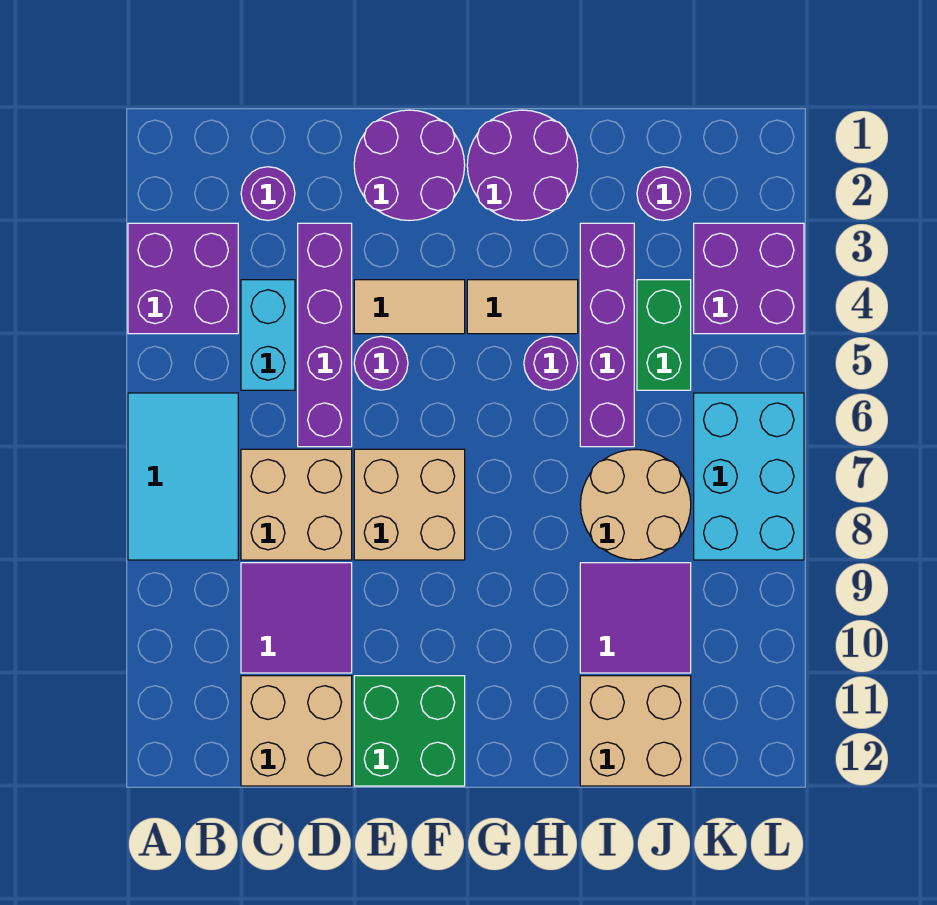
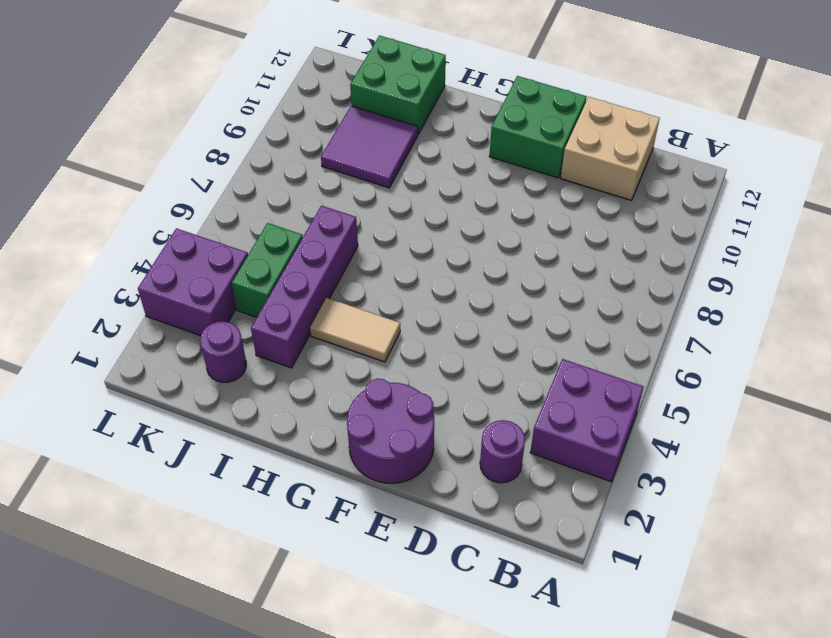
green brick I11:J12 level 1 -> tan brick I11:J12 level 1
none -> cyan tile A6:B8 level 1
none -> cyan brick C4:C5 level 1
none -> tan brick C7:D8 level 1

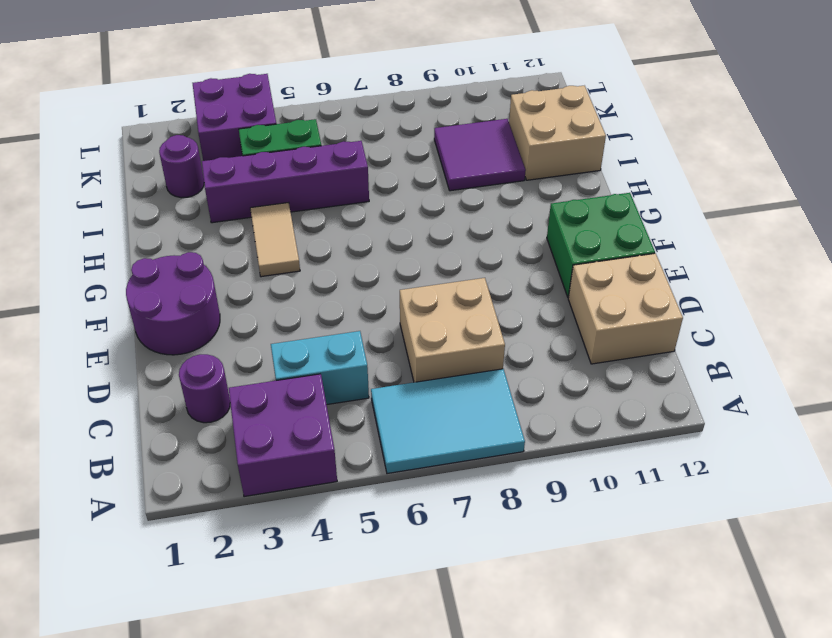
none -> purple tile C9:D10 level 1
none -> purple brick D3:D6 level 1
none -> tan tile E4:F4 level 1

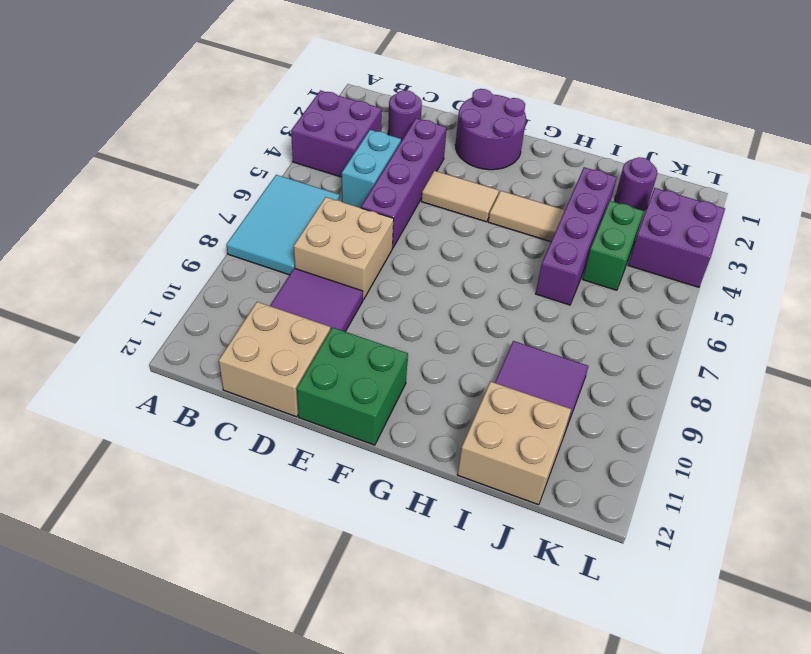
none -> purple round brick E5 level 1
none -> tan brick E7:F8 level 1
none -> purple round brick G1:H2 level 1

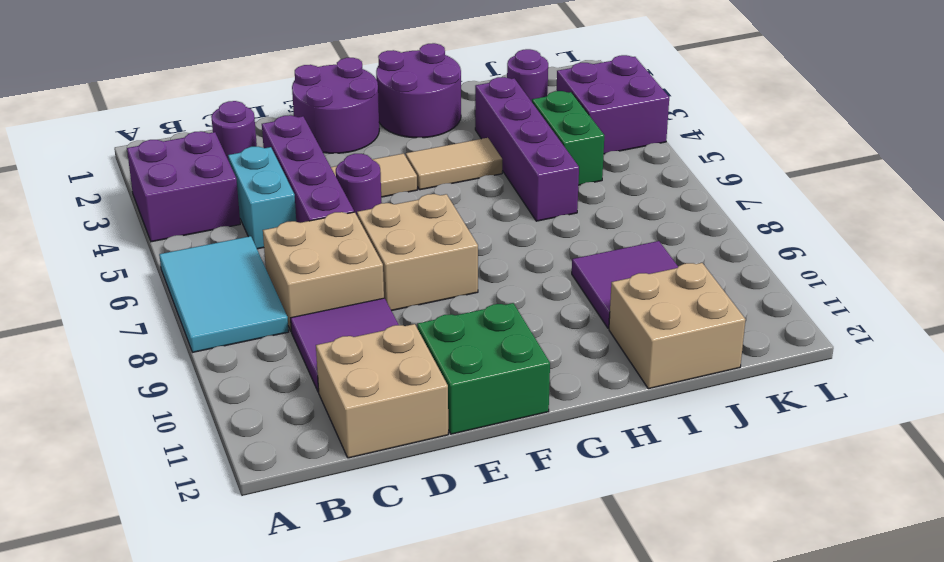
none -> purple round brick H5 level 1
none -> tan round brick I7:J8 level 1
none -> cyan brick K6:L8 level 1

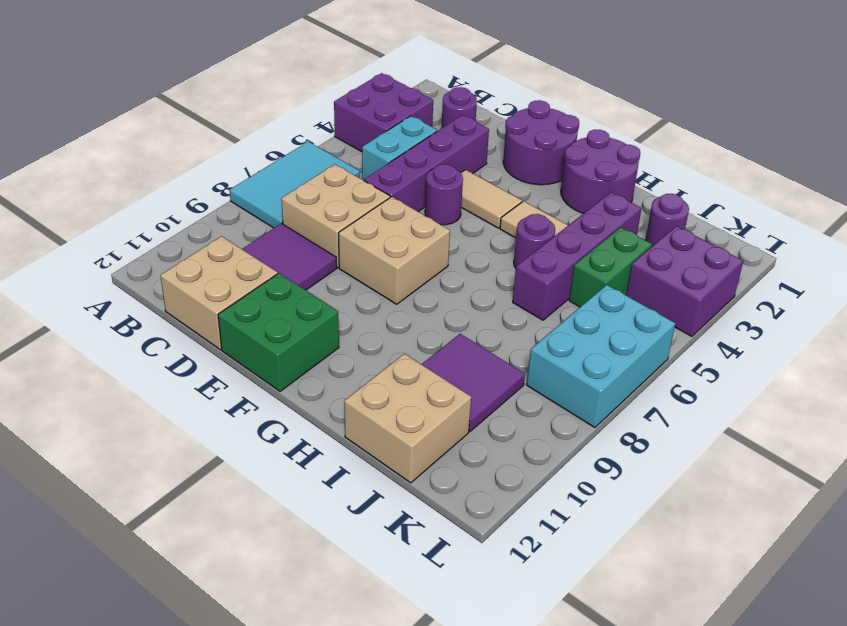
none -> tan round brick I7:J8 level 1

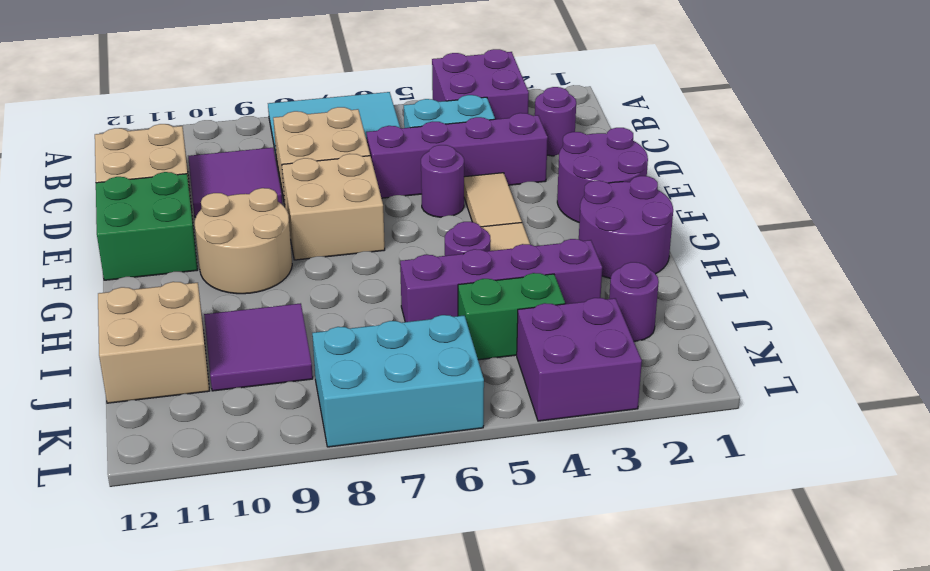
tan round brick F9:G10 level 1 -> tan round brick I7:J8 level 1

